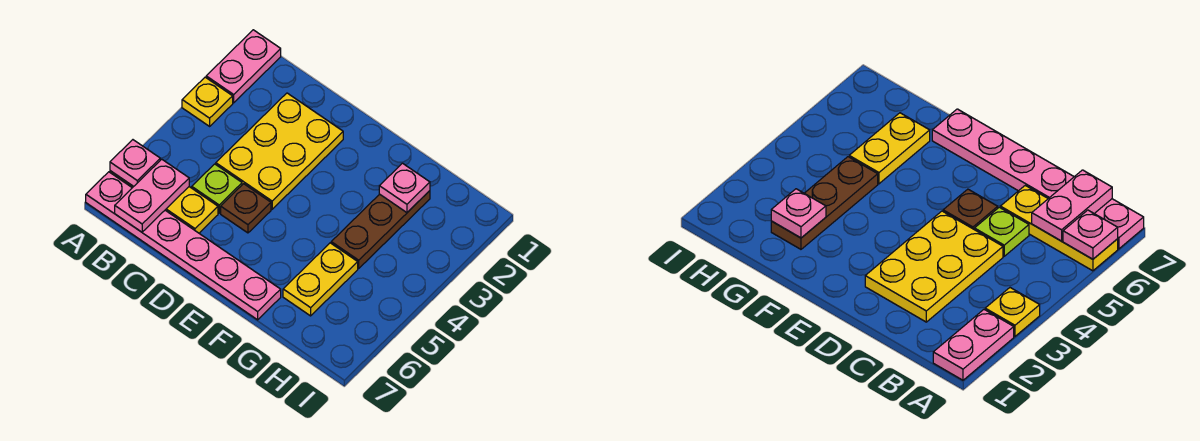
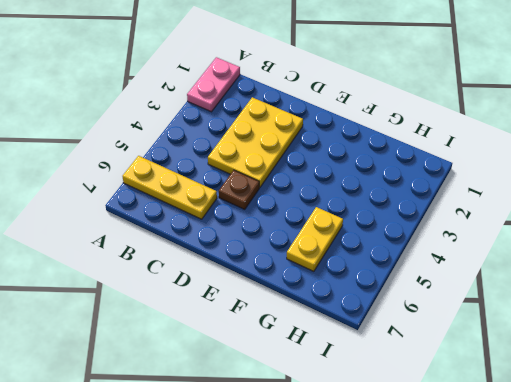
none -> yellow plate A3 level 1
none -> pink plate A7:F7 level 1
none -> lime plate C5 level 1

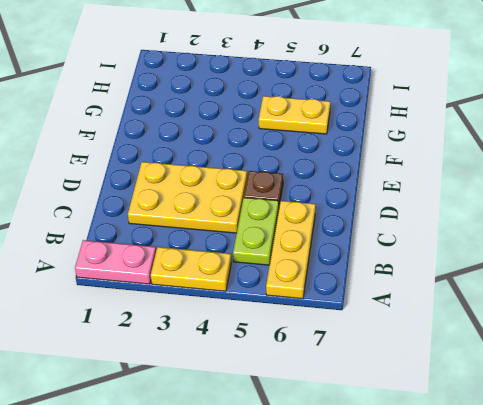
yellow plate A3:A4 level 1 -> yellow plate A3 level 1
lime plate B5:C5 level 1 -> lime plate C5 level 1
none -> pink plate A7:F7 level 1
none -> brown plate G2:G4 level 1
none -> pink plate A6 level 2

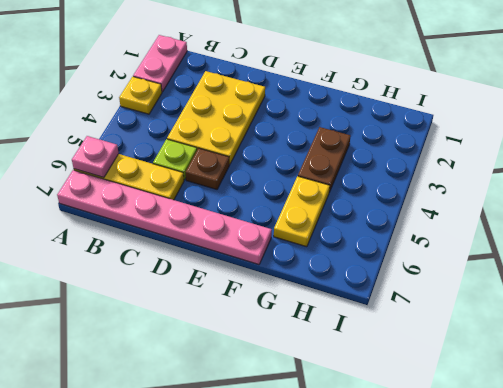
brown plate G3:G4 level 1 -> brown plate G2:G4 level 1
none -> pink plate B6:B7 level 2
none -> pink plate G2 level 2

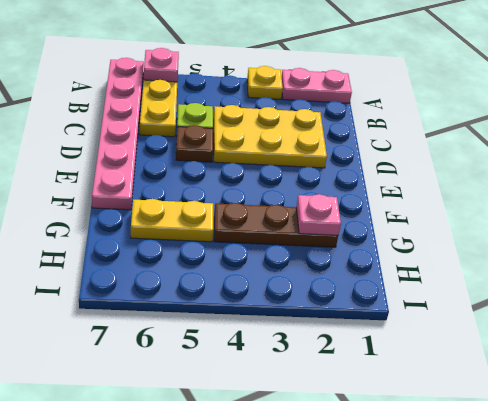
none -> pink plate B6:B7 level 2

